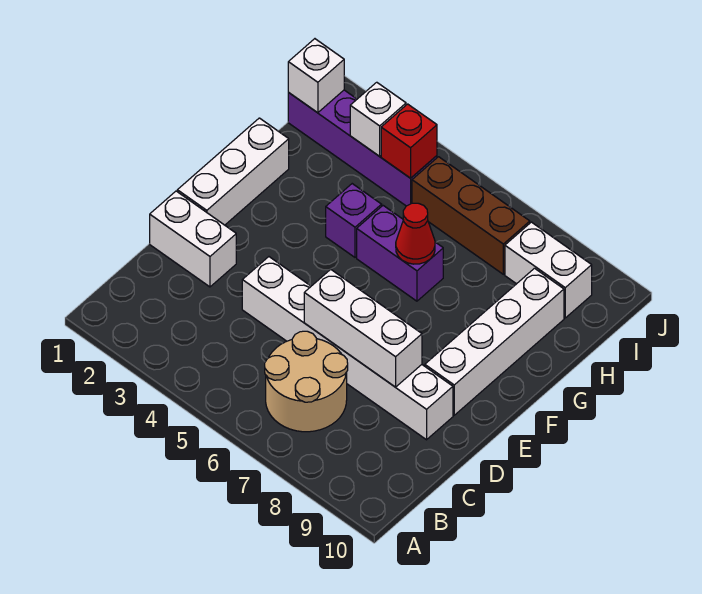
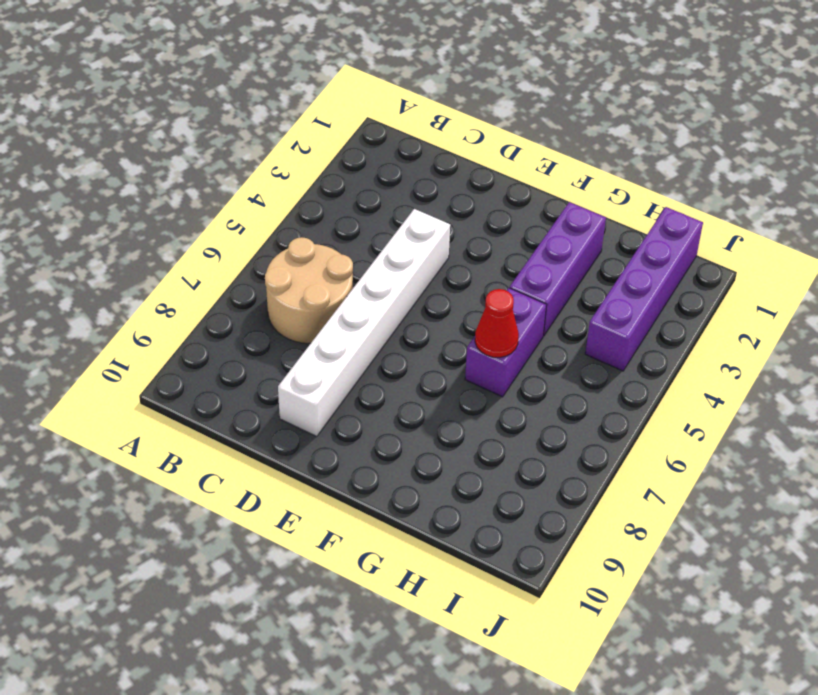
purple brick G2:G4 level 1 -> purple brick G4 level 1
none -> white brick D1:D2 level 1
none -> white brick E1:G1 level 1
none -> white brick E9:H9 level 1

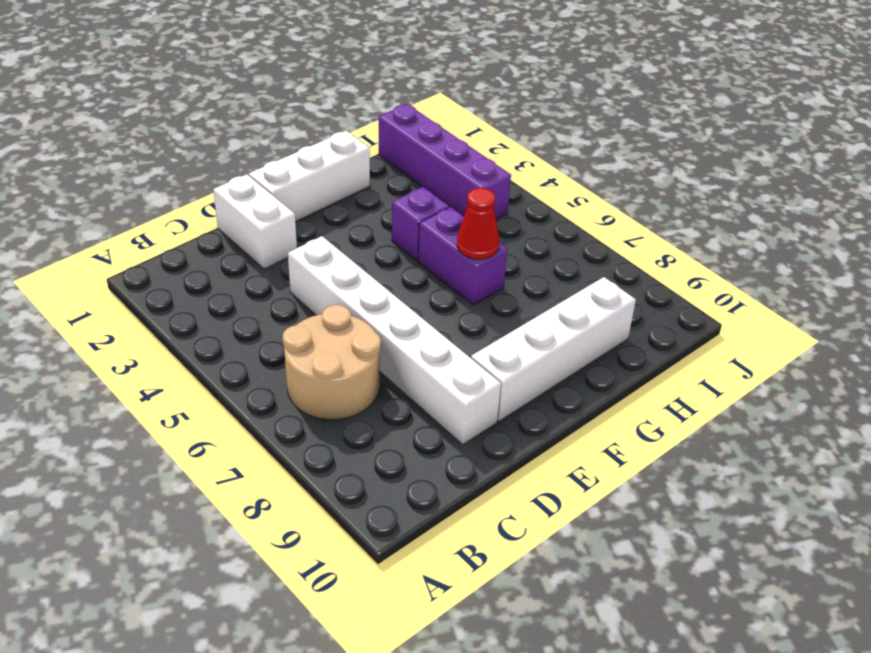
none -> brown brick I5:I7 level 1
none -> white brick I8:I9 level 1
none -> white brick D6:D8 level 2

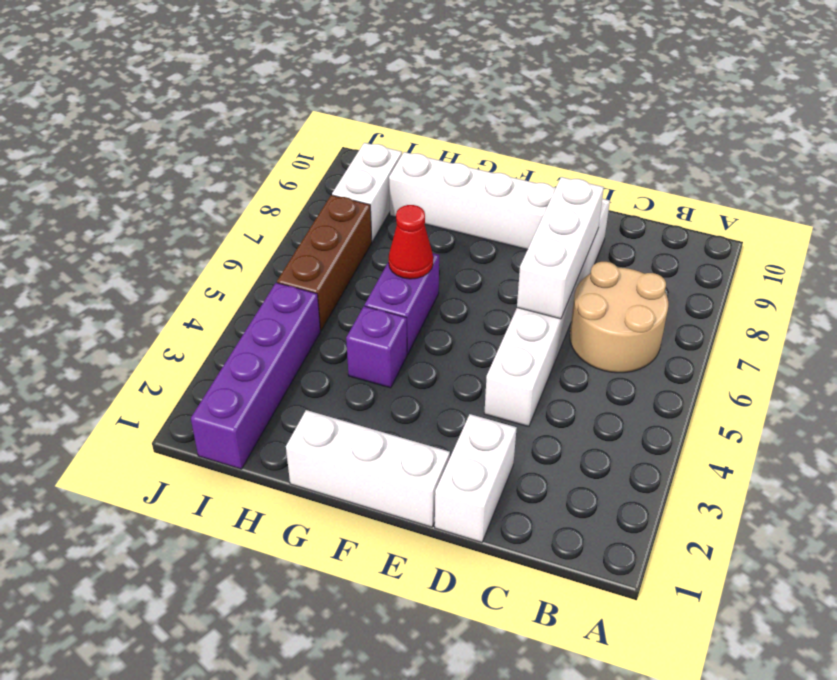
none -> white brick I1 level 2
none -> white brick I3 level 2
none -> red brick I4 level 2

